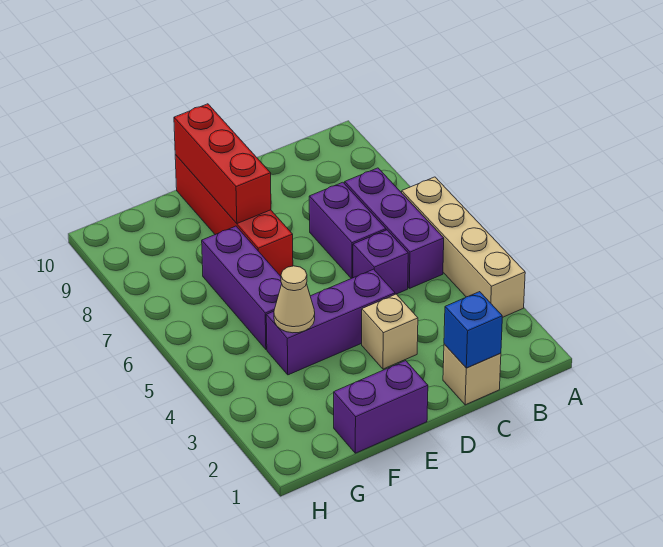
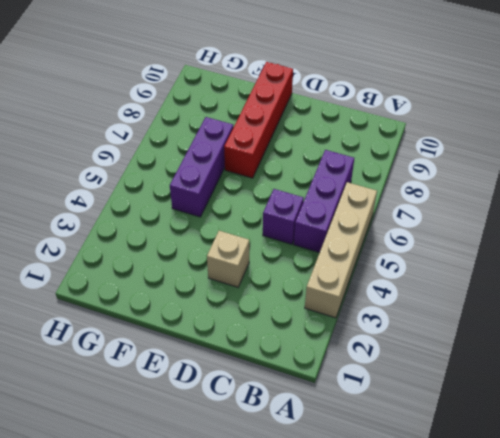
none -> tan brick C1 level 1
none -> purple brick C6:C7 level 1
none -> purple brick D4:F4 level 1

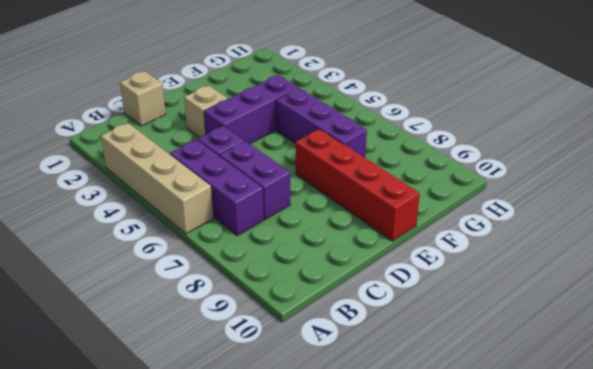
none -> purple brick E1:F1 level 1
none -> blue brick C1 level 2
none -> red brick E8:E10 level 2

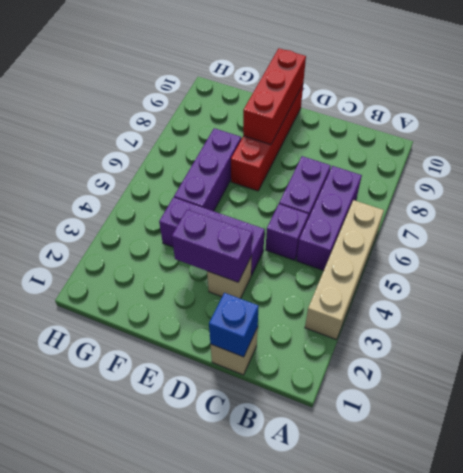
purple brick D3:E3 level 2 -> purple brick E1:F1 level 1
none -> tan cone F4 level 2

